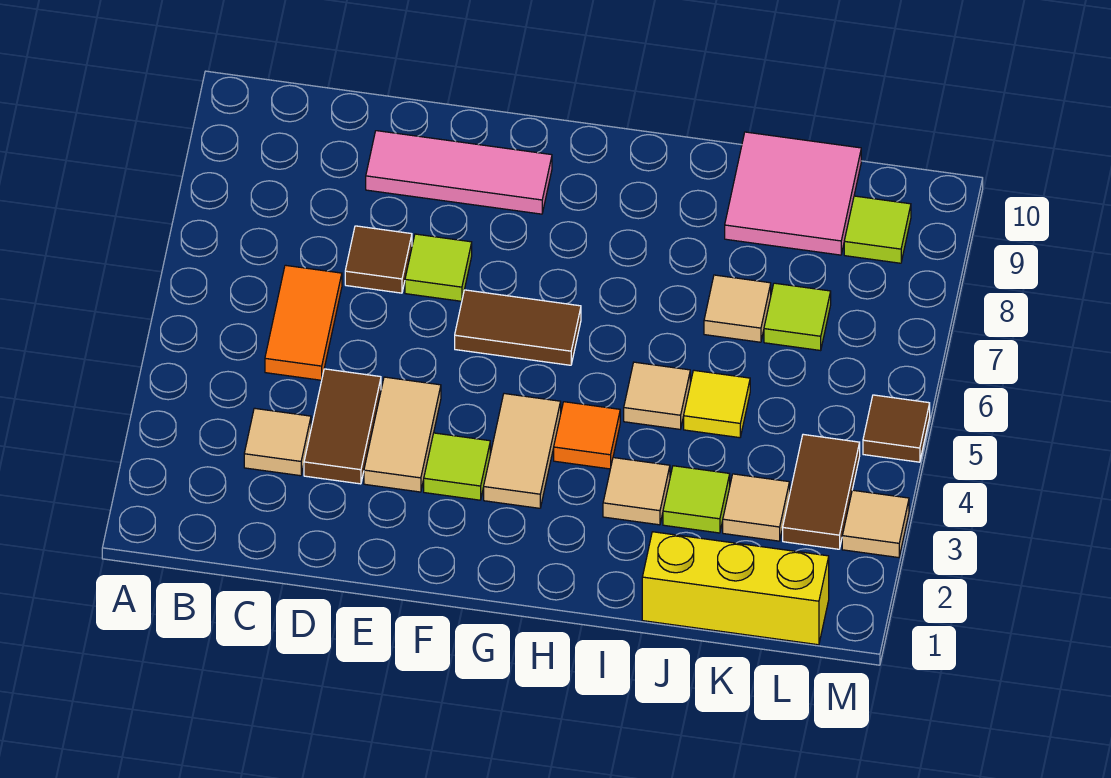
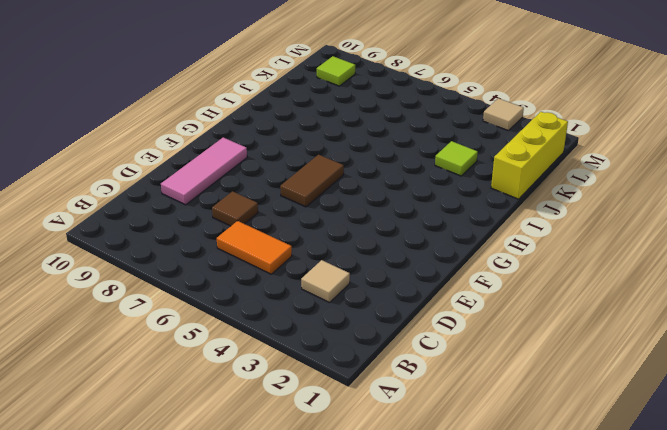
none -> brown tile D3:D4 level 1
none -> tan tile E3:E4 level 1
none -> lime tile E7 level 1

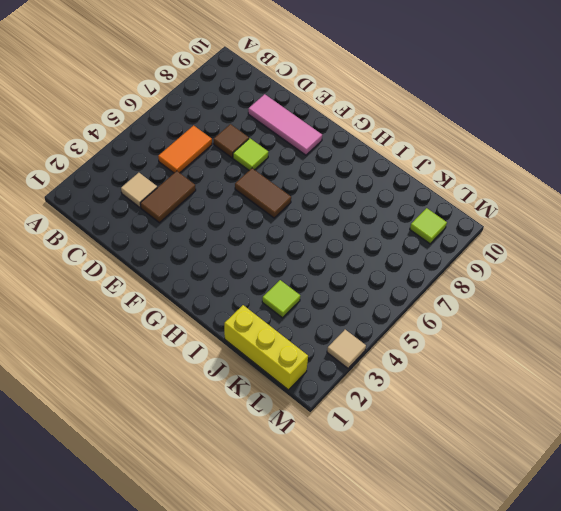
none -> tan tile E3:E4 level 1
none -> lime tile F3 level 1
none -> tan tile G3:G4 level 1

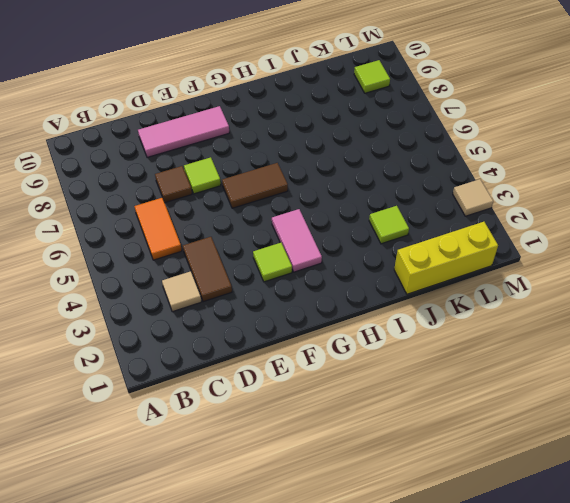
pink tile G3:G4 level 1 -> tan tile G3:G4 level 1
none -> tan tile E3:E4 level 1
none -> orange tile H4 level 1
none -> tan tile I3 level 1

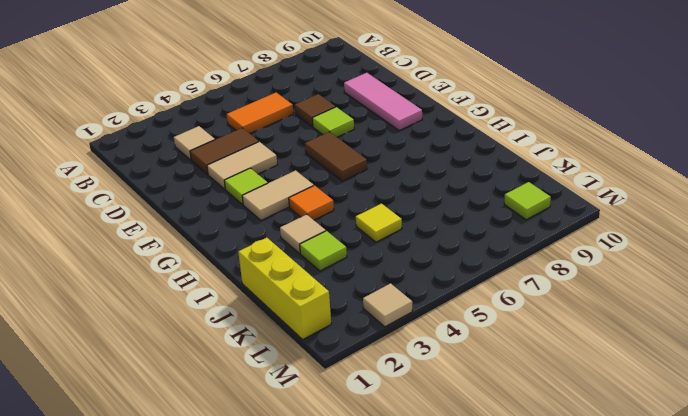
none -> tan tile I5 level 1
none -> tan tile J7 level 1
none -> pink tile J9:K10 level 1

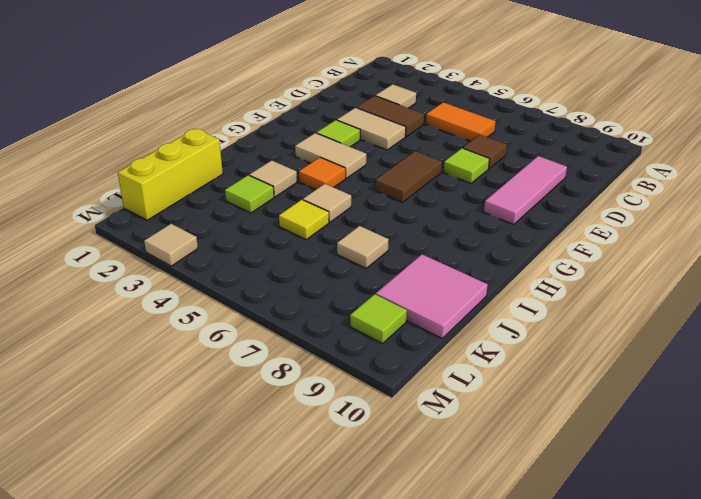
none -> tan tile K3 level 1
none -> lime tile K7 level 1
none -> brown tile L3:L4 level 1

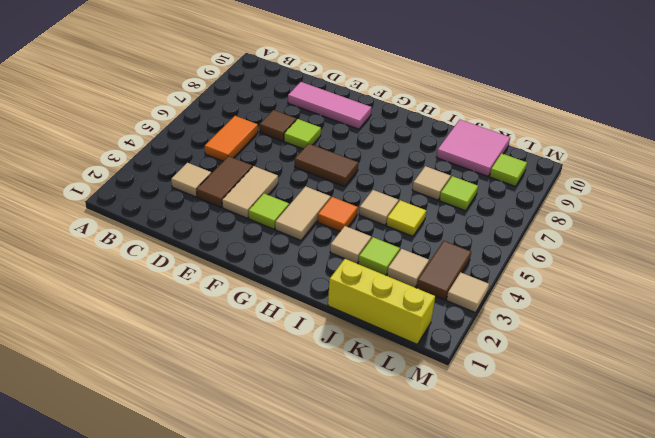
none -> brown tile M5 level 1

